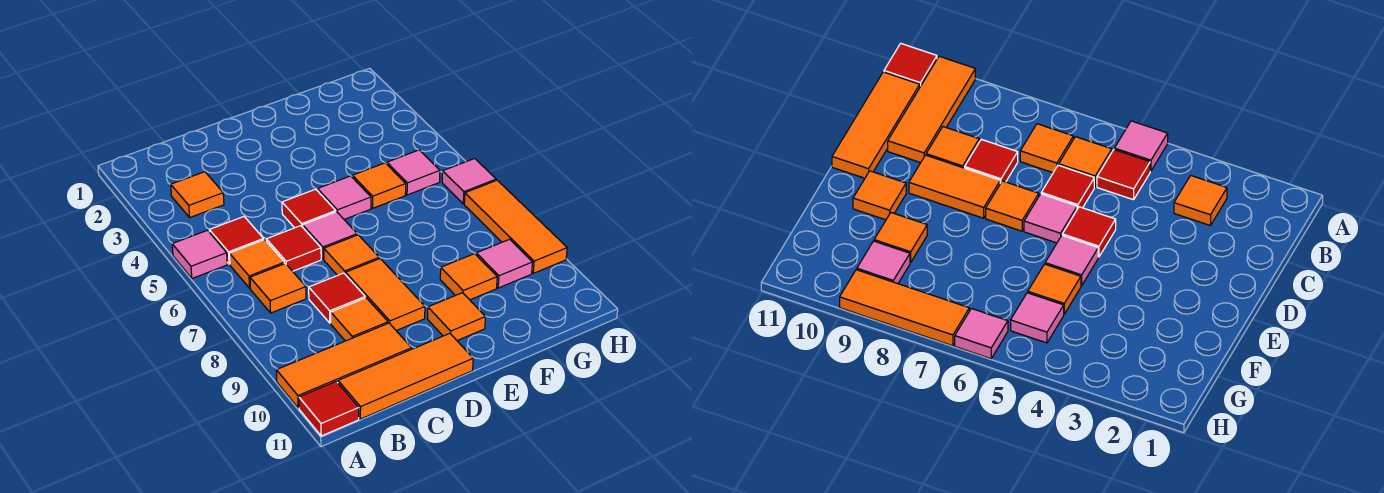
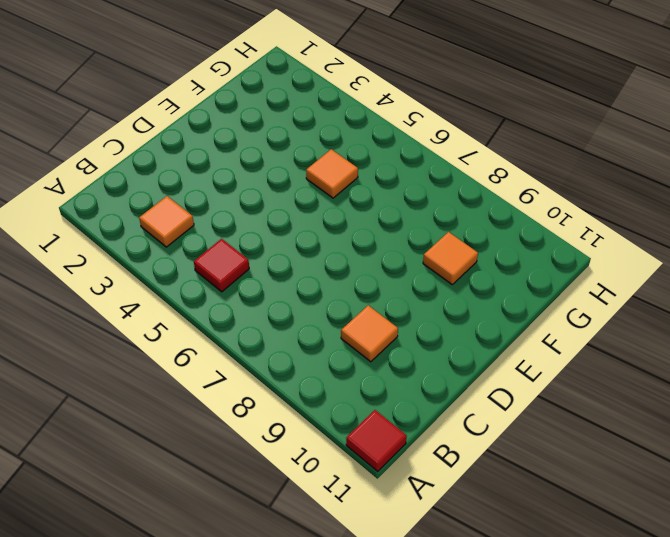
none -> pink tile A5 level 1
none -> orange tile A10:C10 level 1
none -> orange tile B6 level 1

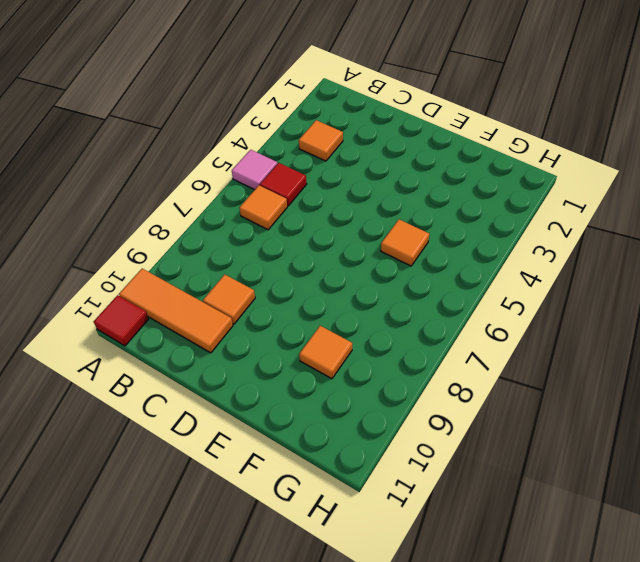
none -> orange tile B7 level 1
none -> orange tile B11:D11 level 1
none -> red tile C6 level 1

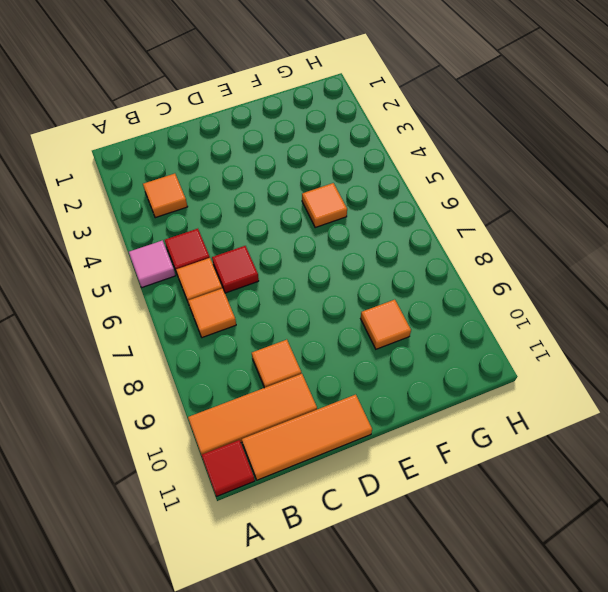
none -> red tile C8 level 1
none -> red tile D5 level 1
none -> pink tile D6 level 1

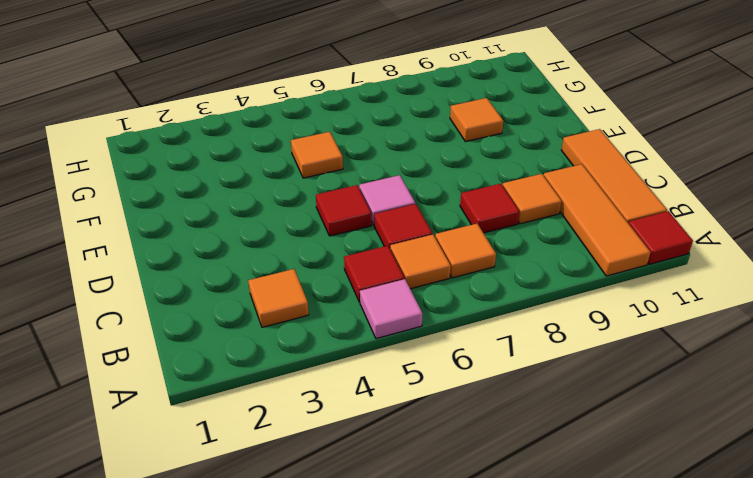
none -> orange tile D7 level 1
none -> orange tile D8:D9 level 1
none -> pink tile E5 level 1

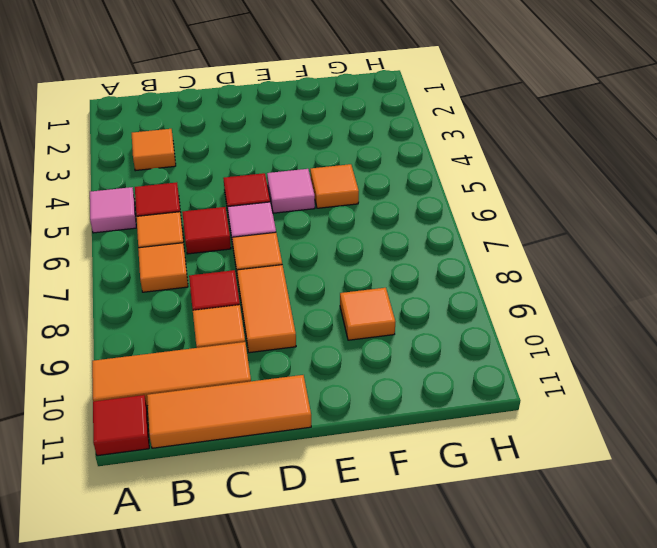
none -> orange tile E10 level 1
none -> pink tile G5 level 1
none -> pink tile G9 level 1

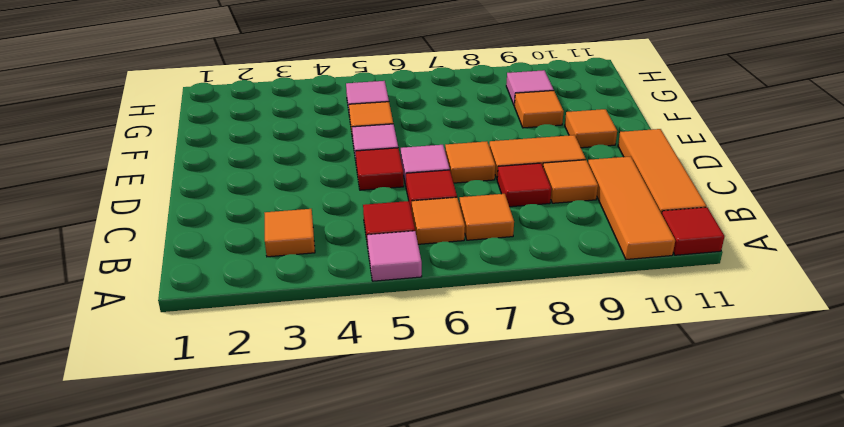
none -> pink tile H6 level 1
none -> orange tile H7:H9 level 1

